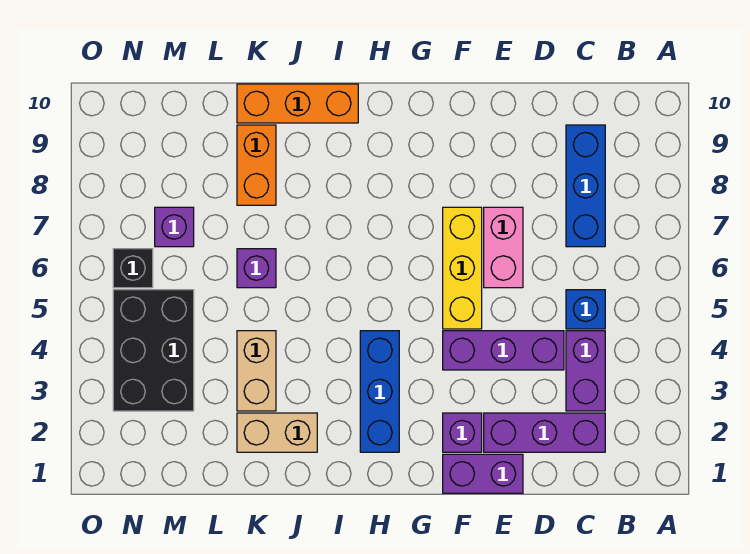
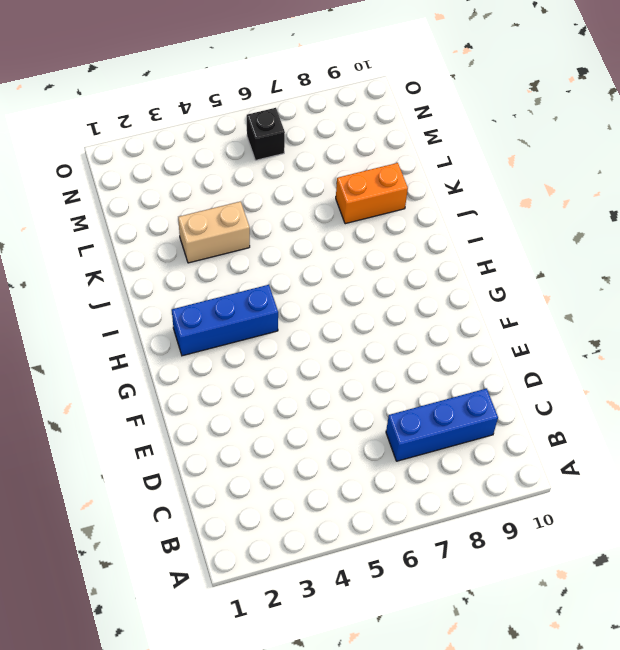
none -> purple brick C2:E2 level 1
none -> purple brick C3:C4 level 1
none -> blue brick C5 level 1

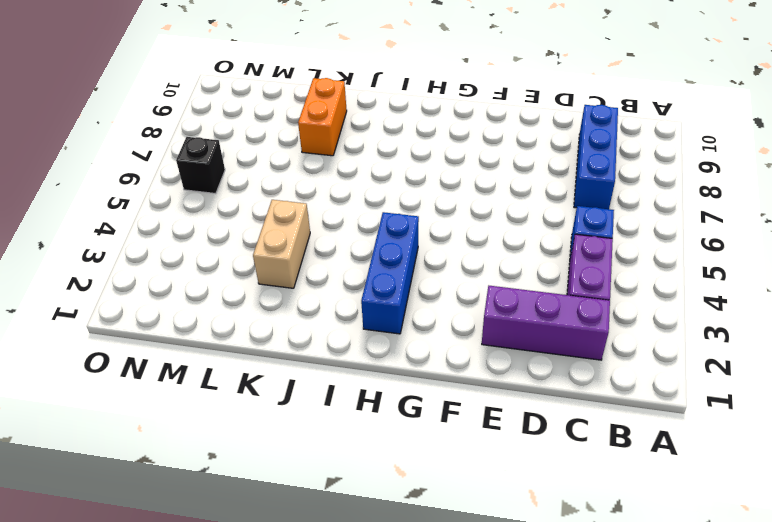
none -> purple brick D4:F4 level 1
none -> purple brick E1:F1 level 1
none -> pink brick E6:E7 level 1

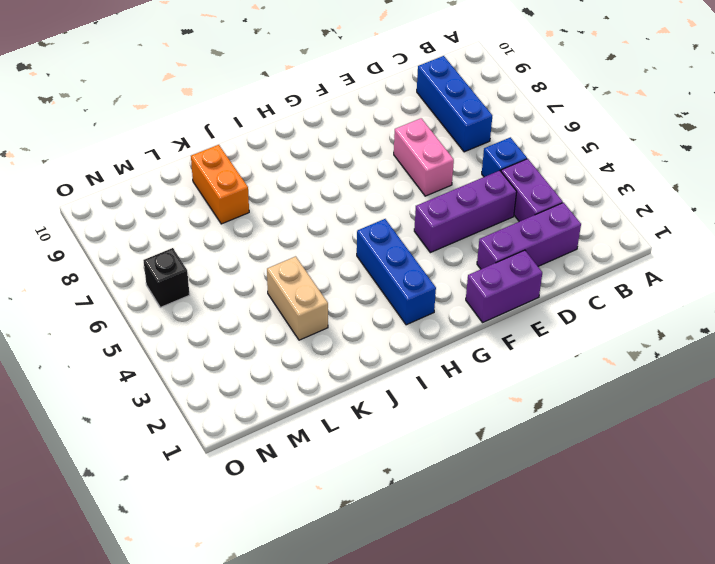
none -> purple brick F2 level 1
none -> yellow brick F5:F7 level 1
none -> orange brick I10:K10 level 1

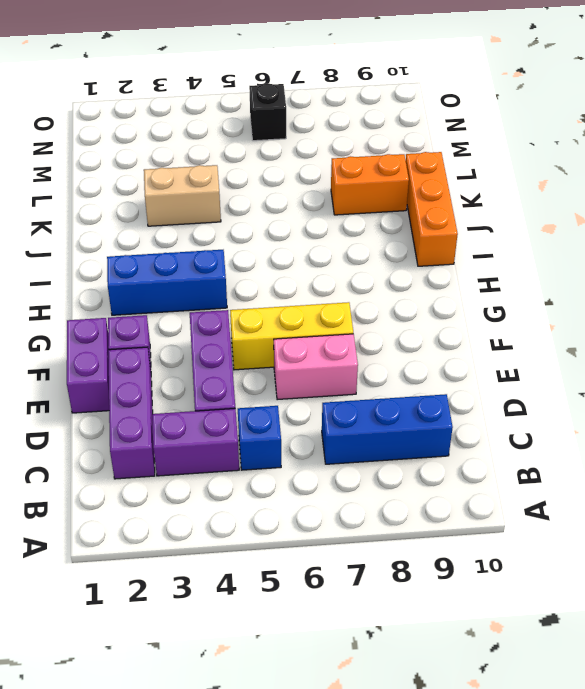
none -> tan brick J2:K2 level 1
none -> purple brick K6 level 1
none -> black brick M3:N5 level 1

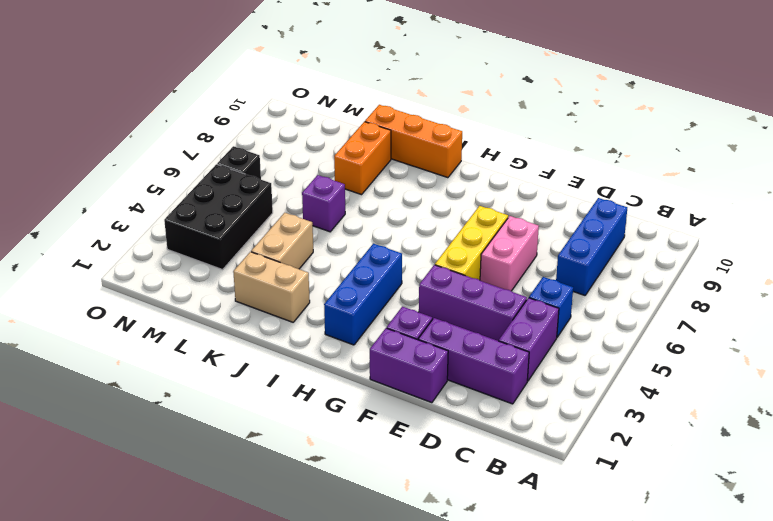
none -> purple brick M7 level 1

